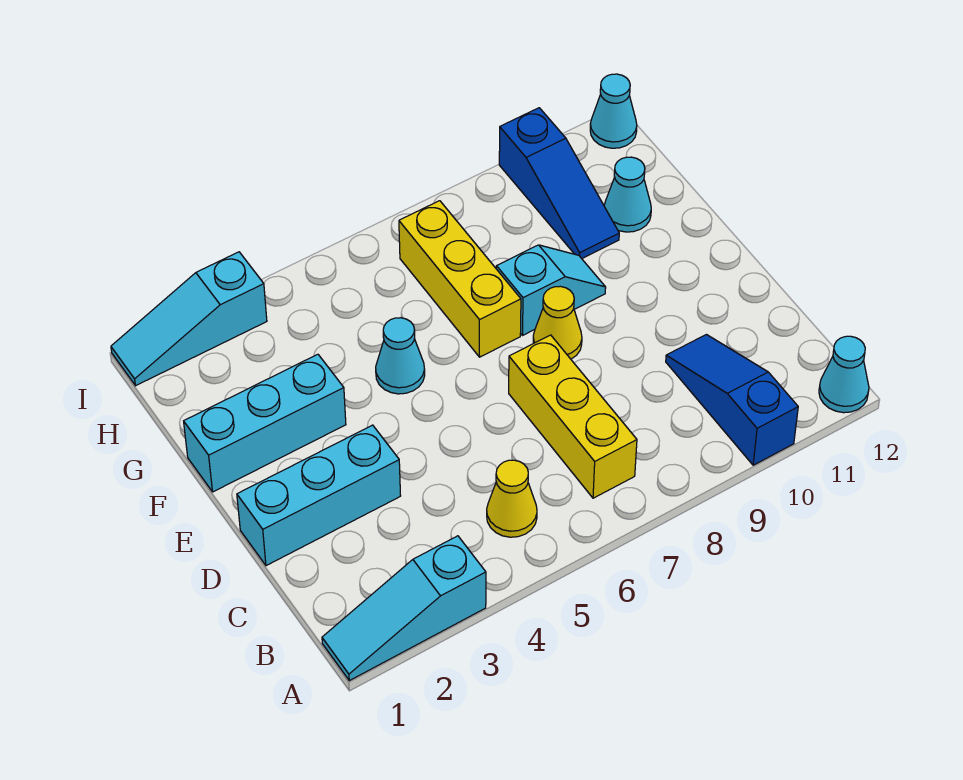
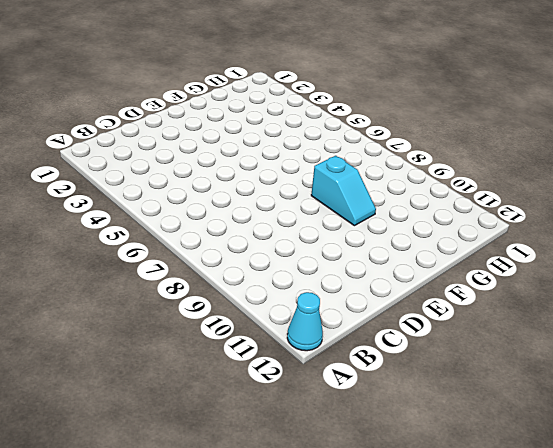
none -> cyan slope A1:A3 level 1 top 3
none -> blue slope A10:C10 level 1 top A
none -> yellow cone B5 level 1

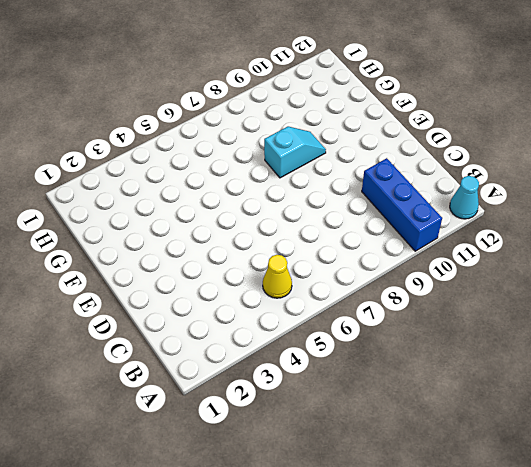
blue brick A10:C10 level 1 -> blue slope A10:C10 level 1 top A
none -> cyan slope A1:A3 level 1 top 3
none -> yellow brick B7:D7 level 1
none -> cyan brick D1:D3 level 1

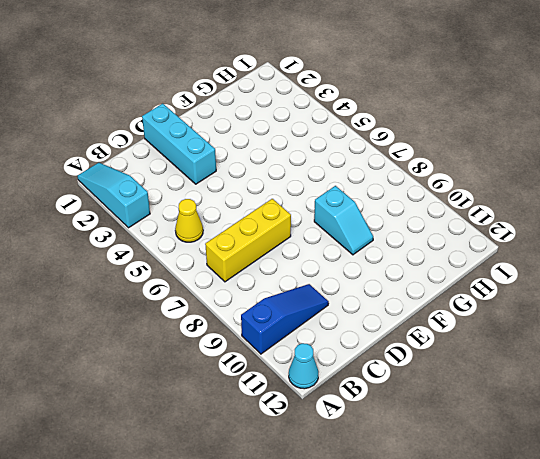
none -> yellow cone E8 level 1
none -> cyan brick F1:F3 level 1
none -> cyan cone F5 level 1

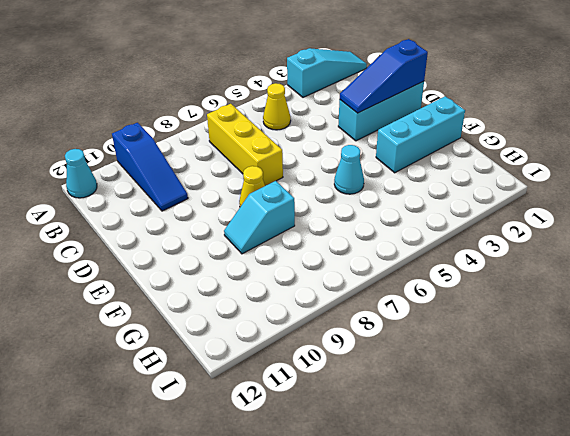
blue slope D1:D3 level 2 top 1 -> blue slope G10:I10 level 1 top I
none -> yellow brick F7:H7 level 1
none -> cyan cone G11 level 1
none -> cyan slope I1:I3 level 1 top 3

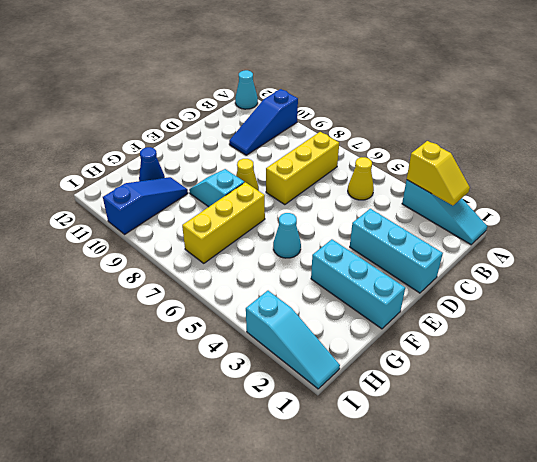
yellow slope A2:A3 level 2 top 3 -> none
blue cone G11 level 1 -> cyan cone G11 level 1
none -> cyan cone I12 level 1

